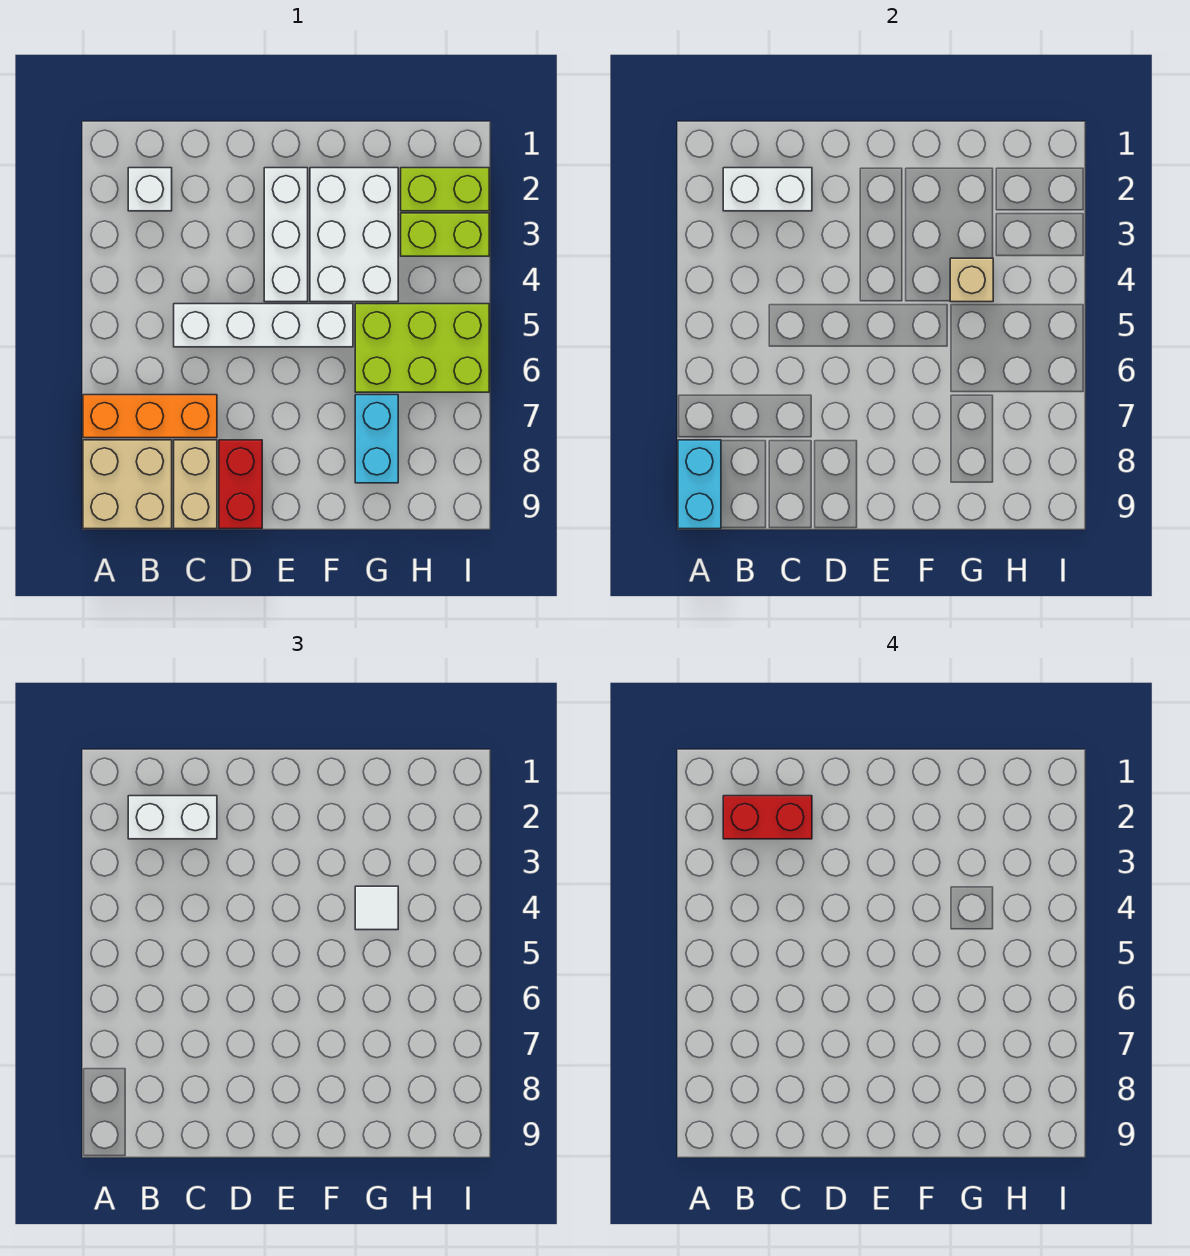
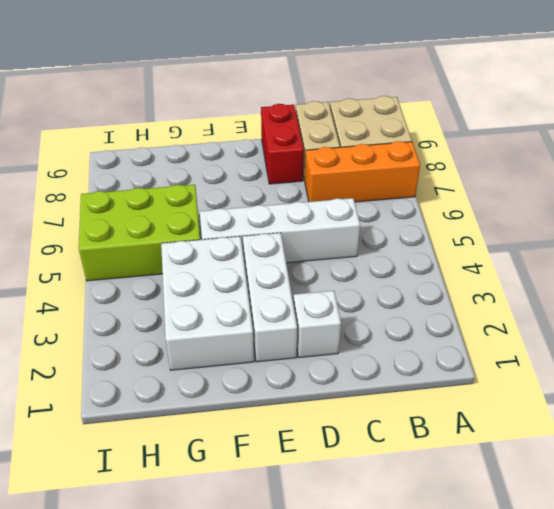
white brick D2 level 1 -> white brick B2 level 1
none -> cyan brick G7:G8 level 1
none -> lime brick H2:I2 level 1
none -> lime brick H3:I3 level 1

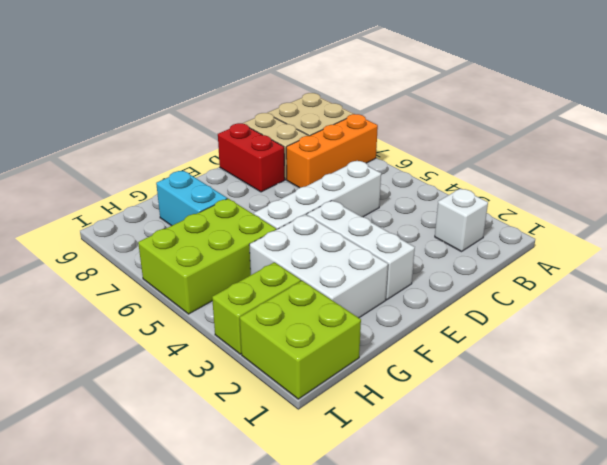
lime brick H1:I2 level 1 -> lime brick H2:I2 level 1
none -> cyan brick A8:A9 level 2
none -> white brick B2:C2 level 2
none -> tan brick G4 level 2

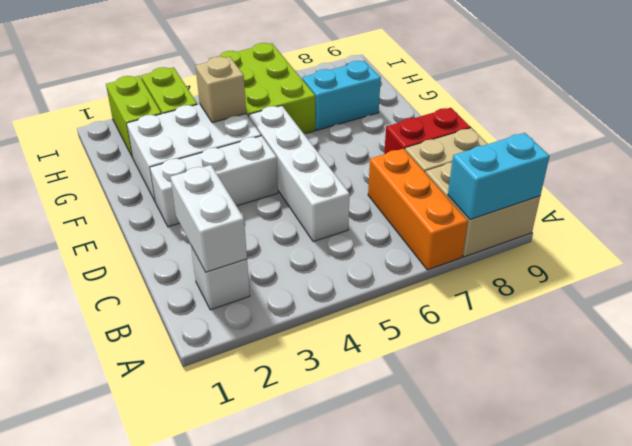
none -> white brick B2:C2 level 3
none -> white tile G4 level 3
none -> red brick B2:C2 level 4

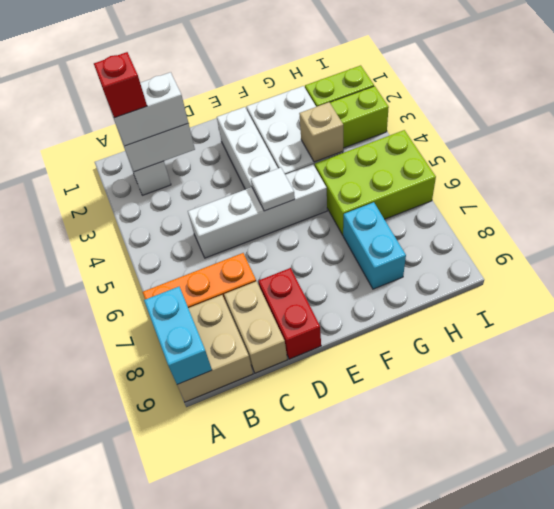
red brick B2 level 4 -> red brick B2:C2 level 4
white tile E5 level 2 -> white tile G4 level 3

